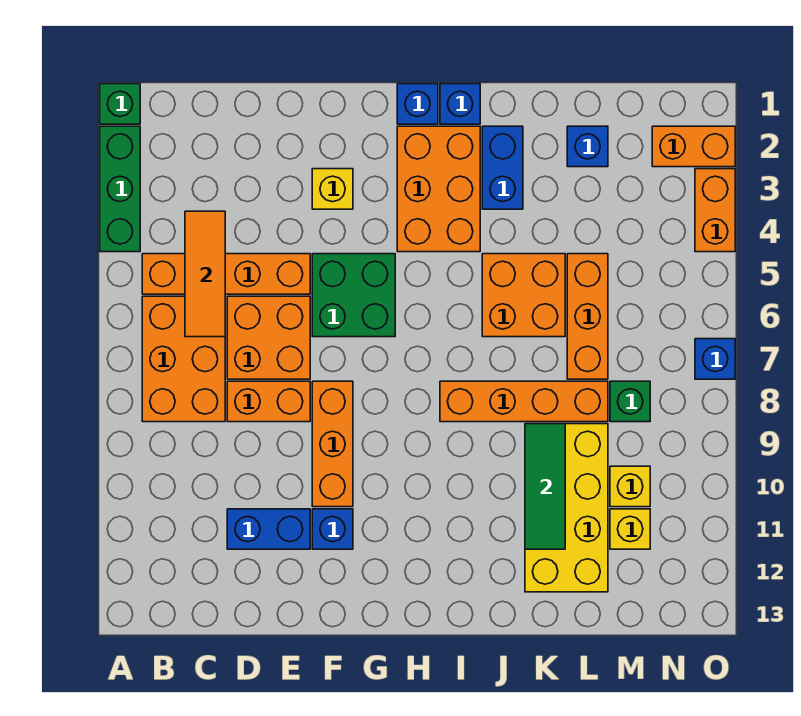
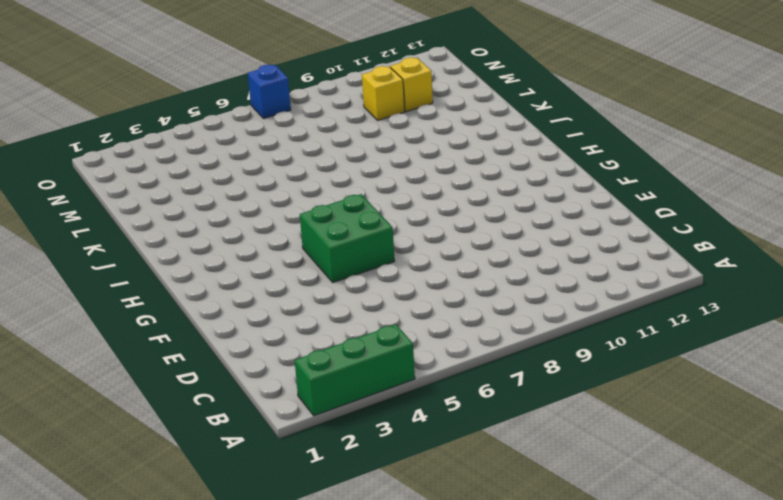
none -> green brick A1 level 1
none -> orange brick B5:E5 level 1
none -> orange brick B6:C8 level 1

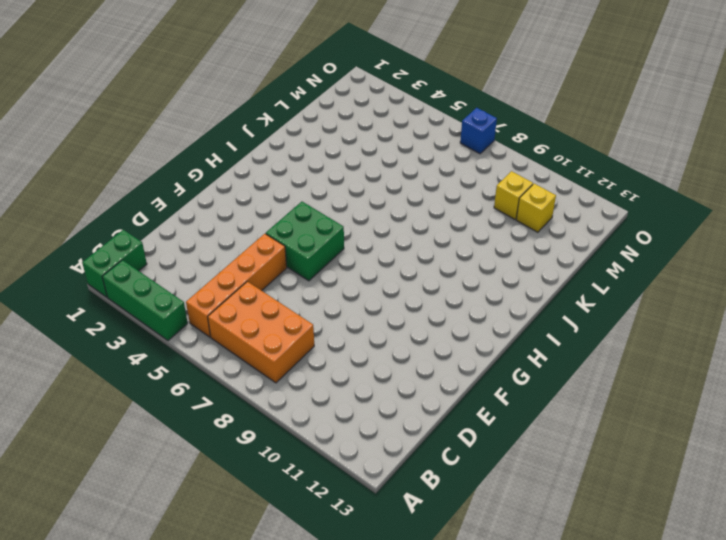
green brick A1:B1 level 1 -> green brick A1 level 1
none -> orange brick D6:E7 level 1
none -> orange brick D8:E8 level 1
none -> blue brick D11:E11 level 1

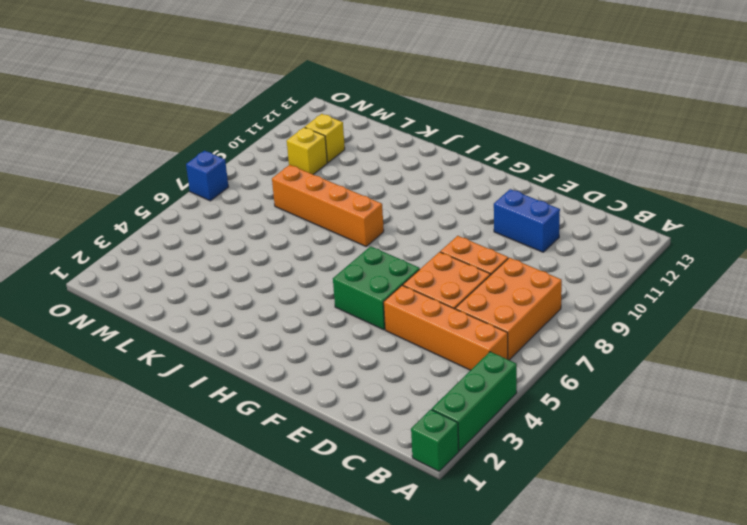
none -> yellow brick F3 level 1
none -> orange brick F8:F10 level 1
none -> blue brick F11 level 1

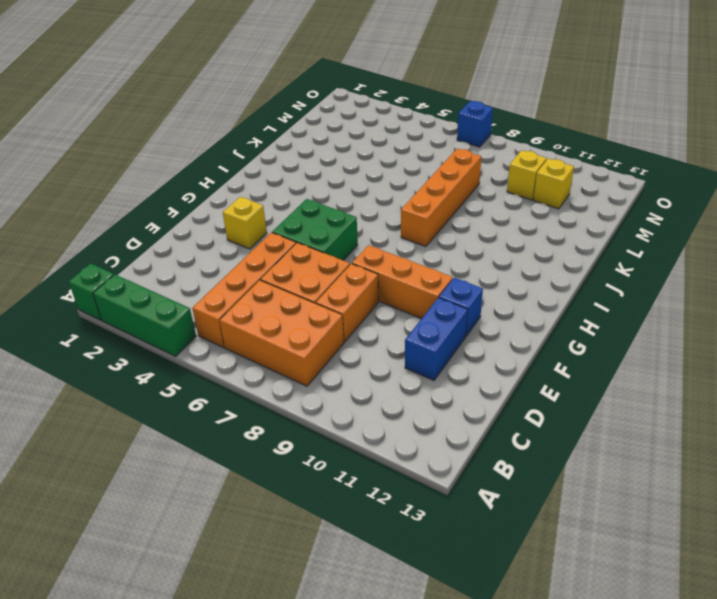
none -> blue brick H1 level 1
none -> orange brick H2:I4 level 1
none -> blue brick I1 level 1

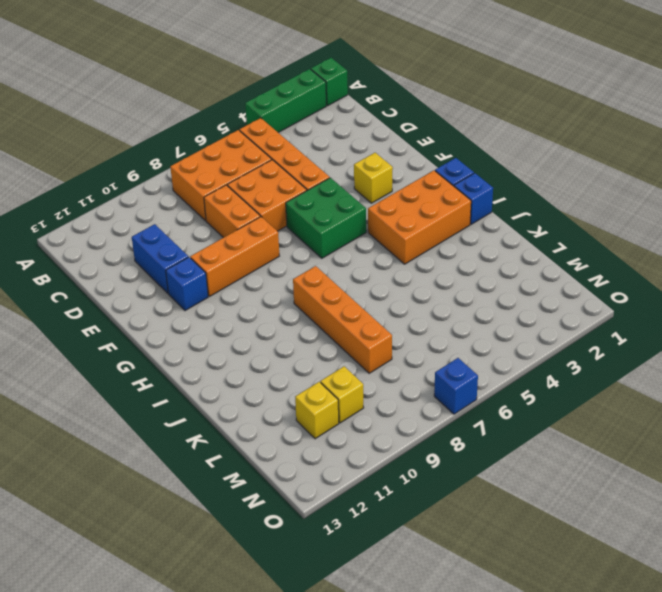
none -> blue brick J2:J3 level 1
none -> orange brick J5:K6 level 1
none -> yellow brick K9:L12 level 1

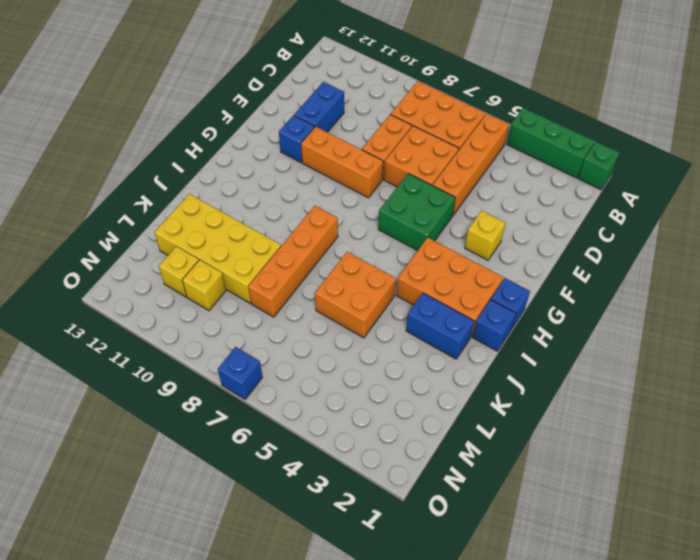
none -> blue brick L2 level 1
none -> orange brick L5:L7 level 1
none -> green brick M8 level 1

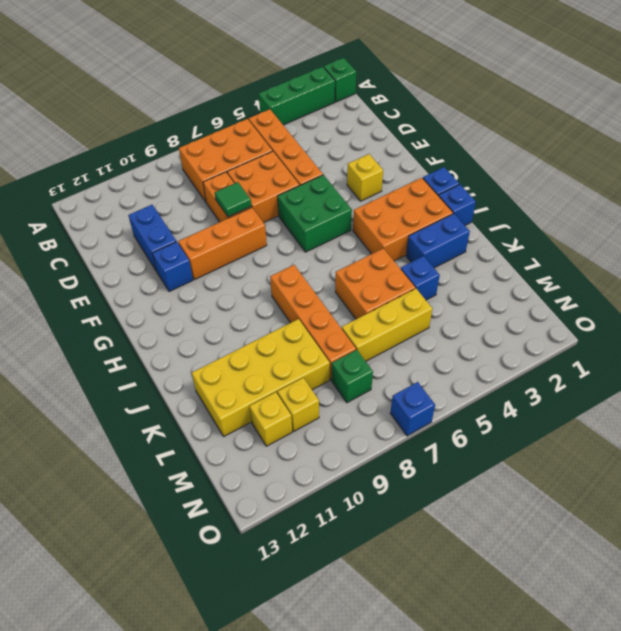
green tile E8 level 2 -> none
blue brick K4 level 1 -> blue brick L2 level 1
yellow brick L5:L7 level 1 -> orange brick L5:L7 level 1
none -> orange brick N2:O2 level 1
none -> orange brick O3:O4 level 1
none -> orange tile C4:C6 level 2

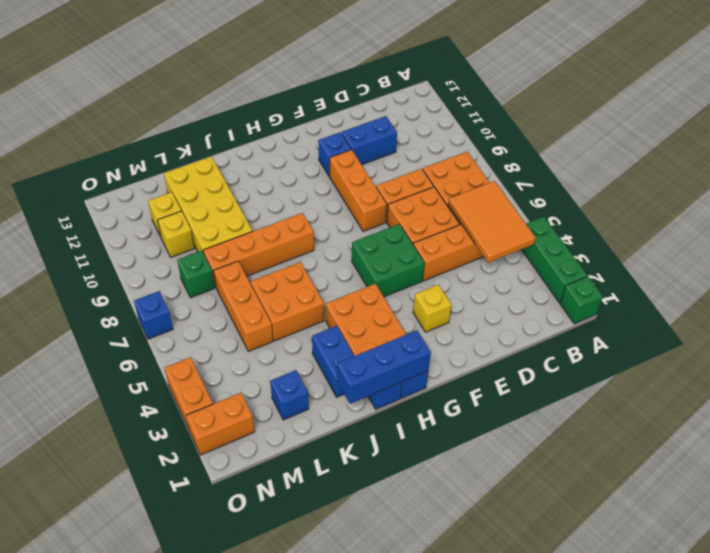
orange tile B4:C6 level 2 -> orange tile C4:C6 level 2
blue brick H1:J1 level 2 -> none
none -> green tile K9:K11 level 2

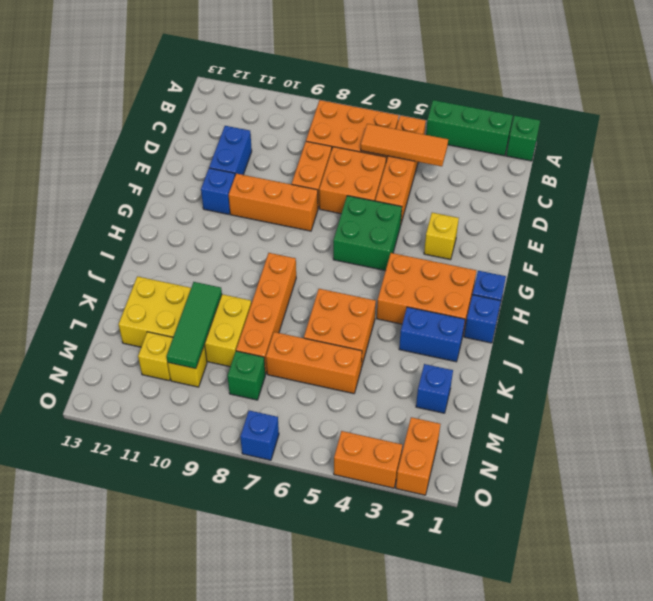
green tile K10:M10 level 2 -> green tile K9:K11 level 2

